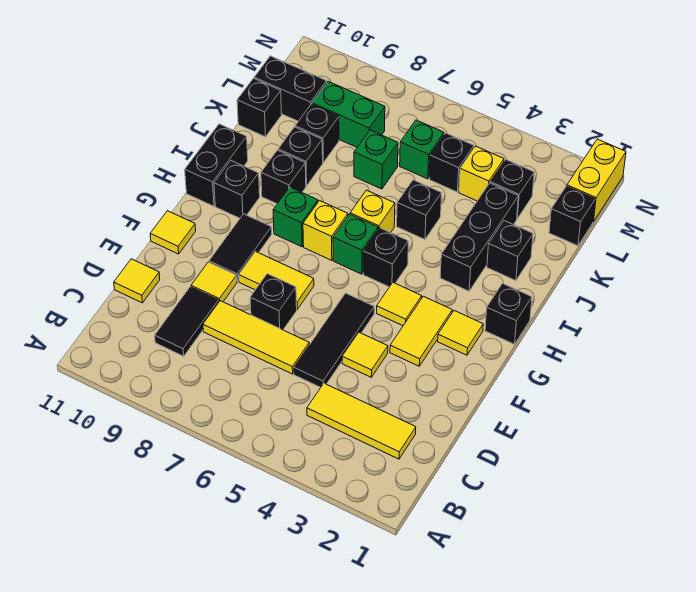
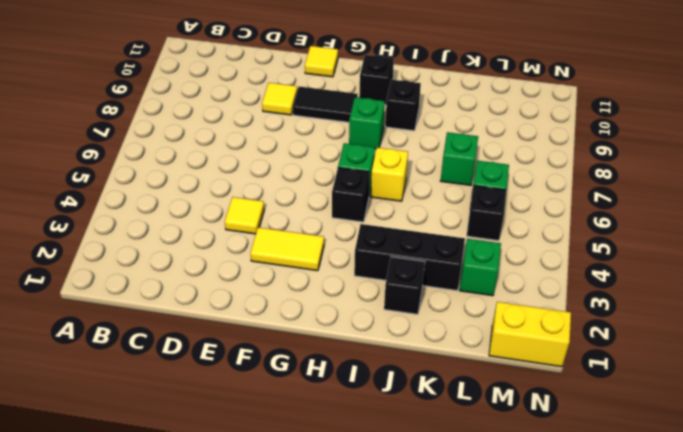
green brick L3 level 1 -> black brick L3 level 1
none -> yellow tile C2:C4 level 1
none -> black tile C9:D9 level 1
none -> black tile D5:F5 level 1
none -> yellow tile D6:D8 level 1

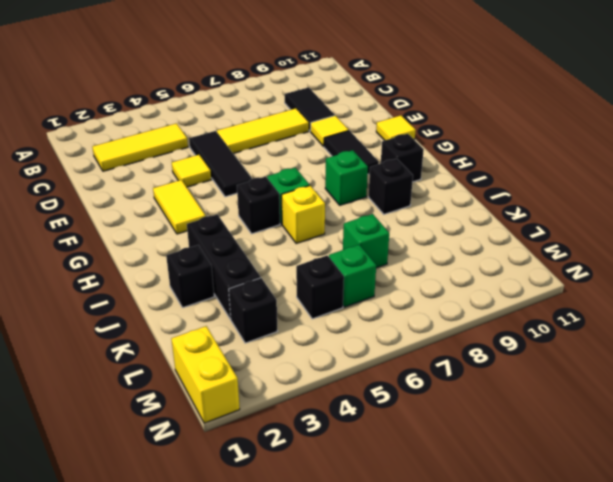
none -> yellow tile D11 level 1
none -> black brick E7 level 1
none -> yellow tile F7:F8 level 1
none -> yellow tile G2 level 1

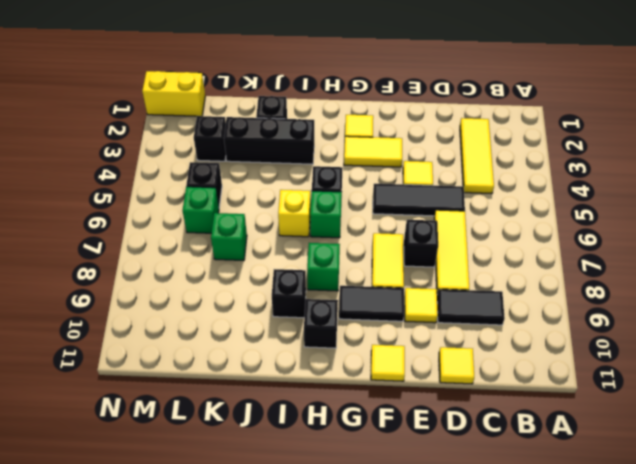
none -> yellow tile G4 level 1
none -> black brick H1 level 1
none -> yellow brick H7 level 1
none -> black brick H11:I11 level 1

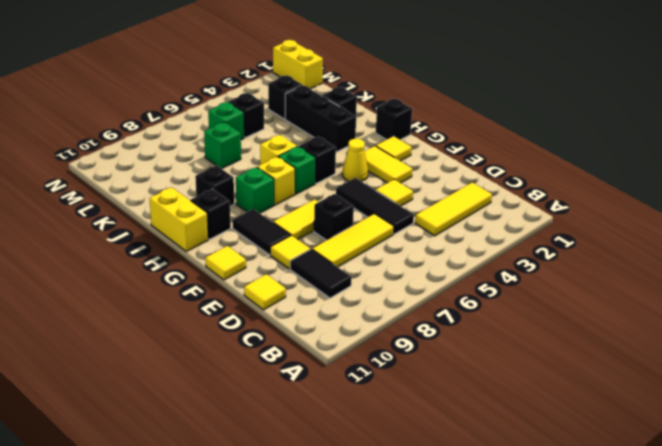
yellow cone G4 level 1 -> yellow tile G4 level 1
yellow brick H11:I11 level 1 -> black brick H11:I11 level 1
none -> black brick J5 level 1
none -> black brick J9 level 1
none -> black brick K9 level 1
none -> black brick K11 level 1

